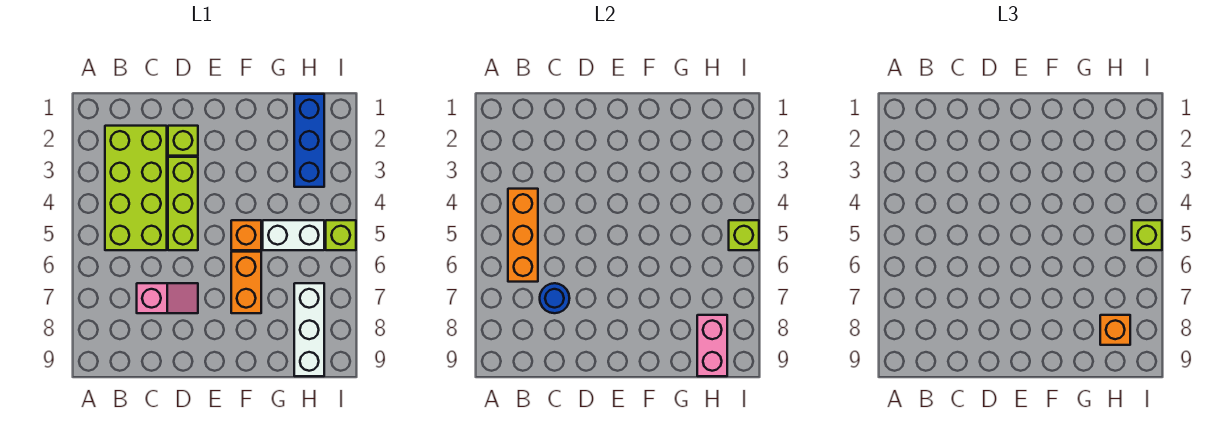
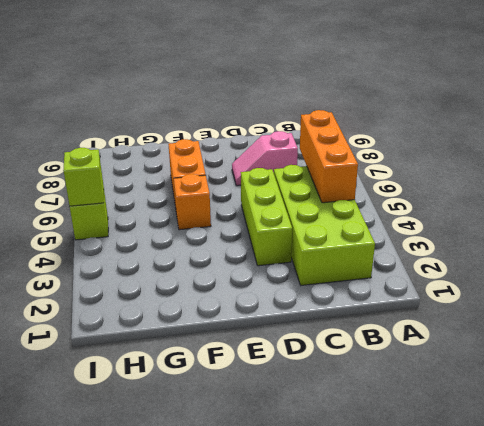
none -> lime brick D2 level 1
none -> white brick G5:H5 level 1
none -> blue brick H1:H3 level 1

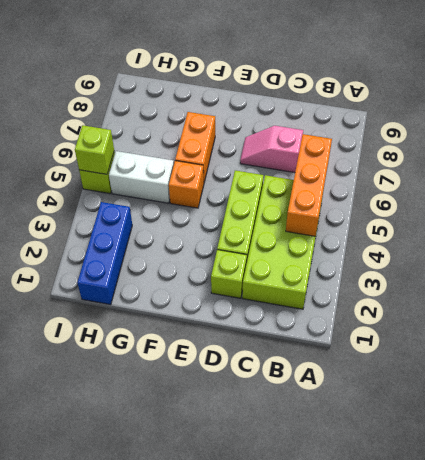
none -> white brick H7:H9 level 1
none -> blue round brick C7 level 2
none -> pink brick H8:H9 level 2

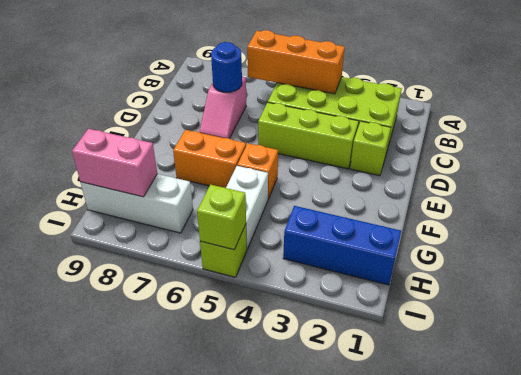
none -> orange brick H8 level 3
none -> lime brick I5 level 3

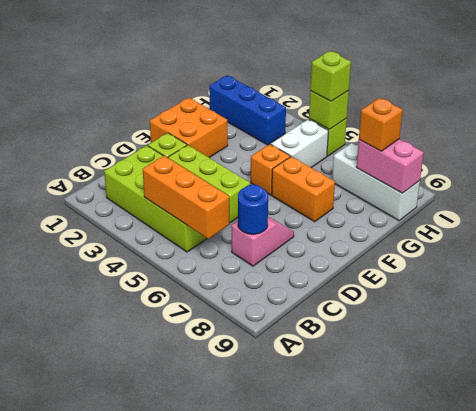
orange brick E1:F2 level 1 -> none

